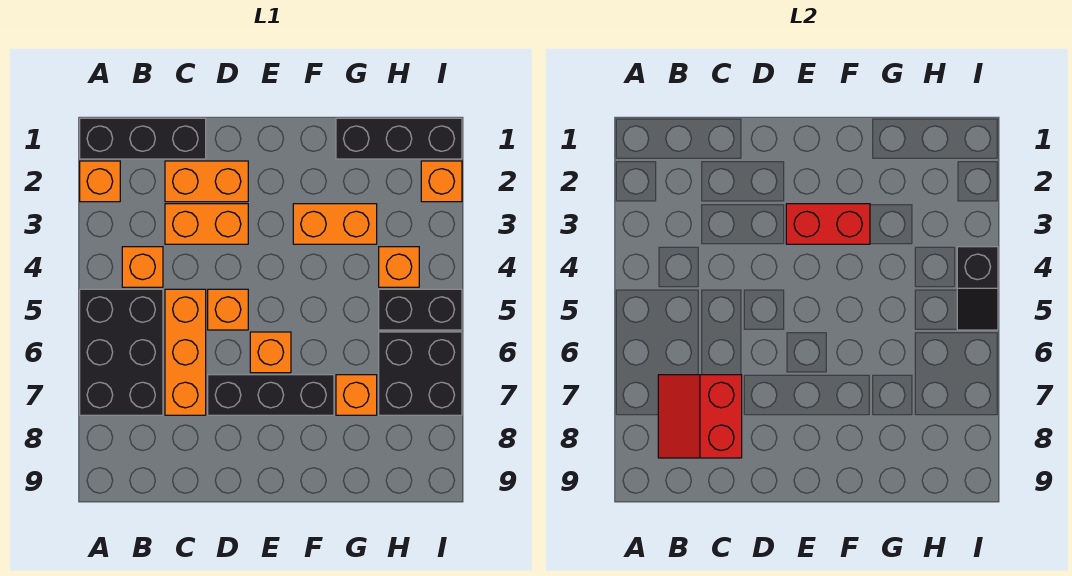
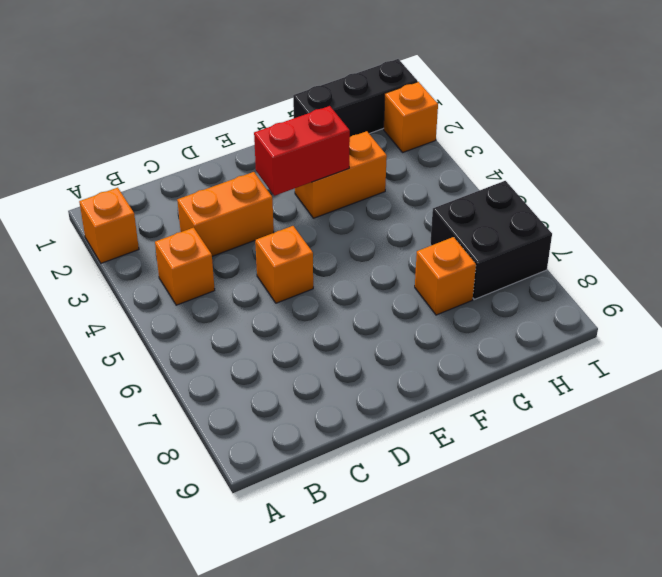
none -> black brick A1:C1 level 1
none -> black brick A5:B7 level 1
none -> orange brick C2:D2 level 1

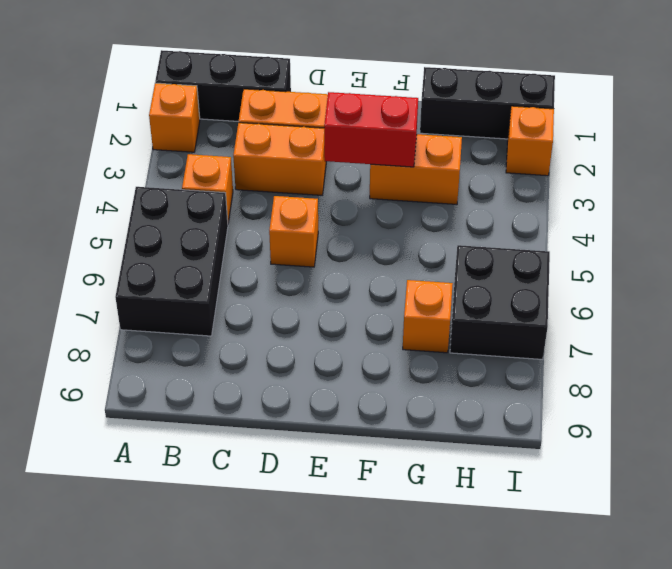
none -> orange brick C5:C7 level 1
none -> black brick D7:F7 level 1
none -> orange brick E6 level 1

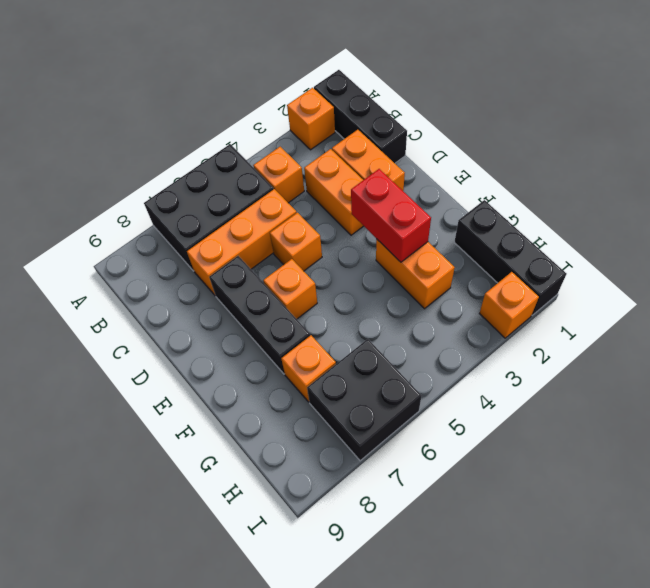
none -> orange brick H4 level 1
none -> black brick H5:I5 level 1
none -> red slope B7:C8 level 2 top C

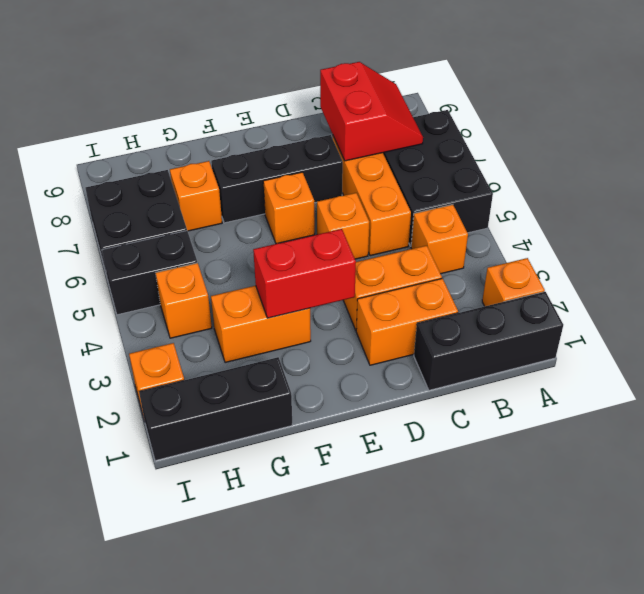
none -> black slope I4:I5 level 2 top 4

